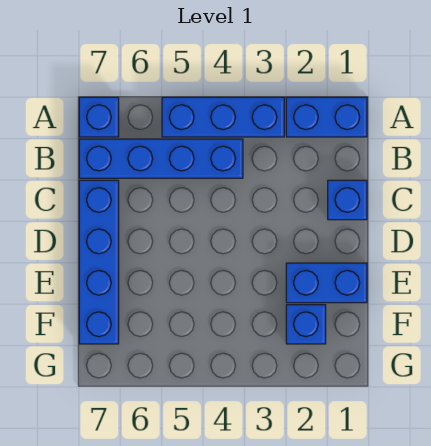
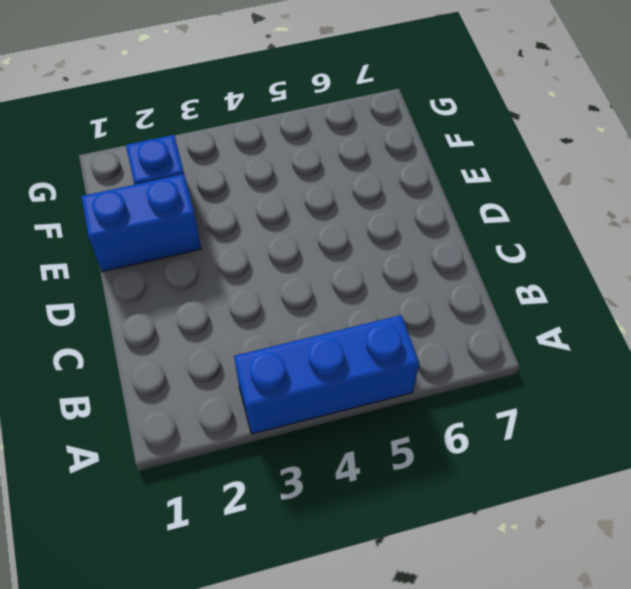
none -> blue brick A1:A2 level 1
none -> blue brick A7 level 1

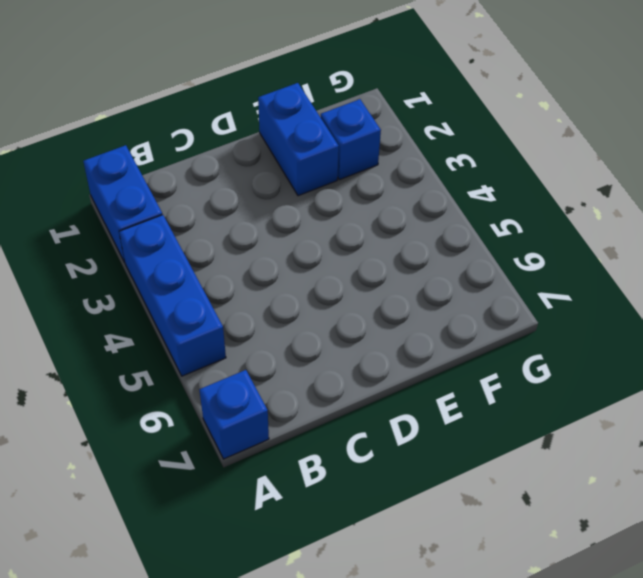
none -> blue brick B4:B7 level 1
none -> blue brick C1 level 1

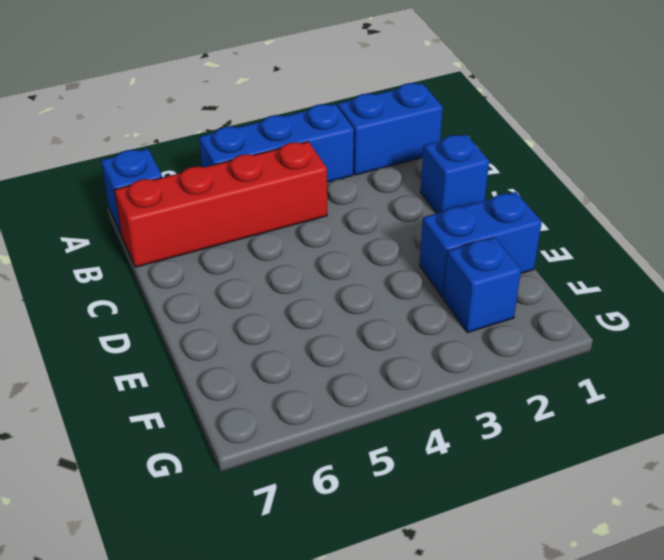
red brick B4:B7 level 1 -> blue brick B4:B7 level 1
none -> blue brick C7:F7 level 1

